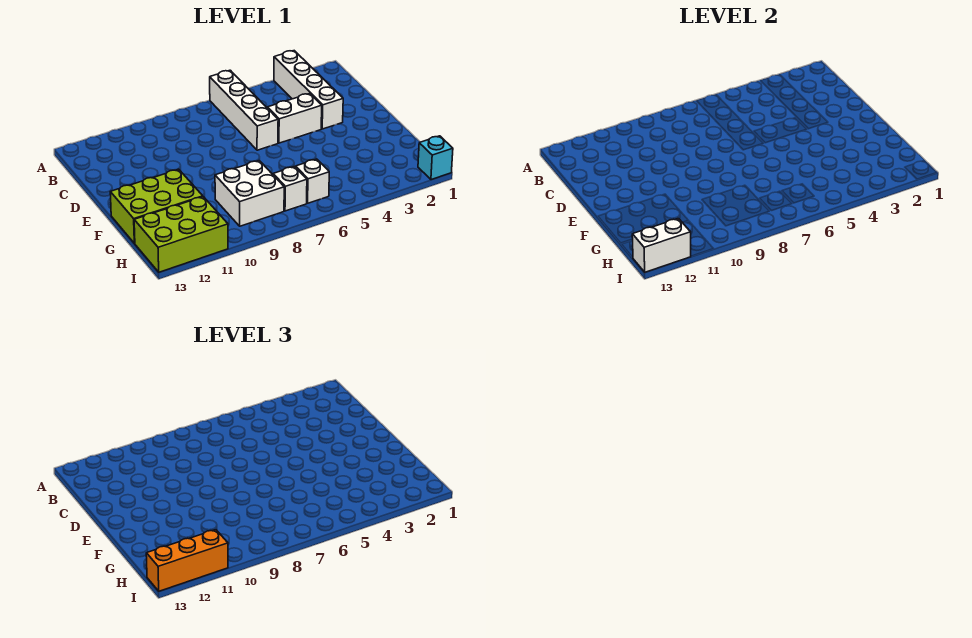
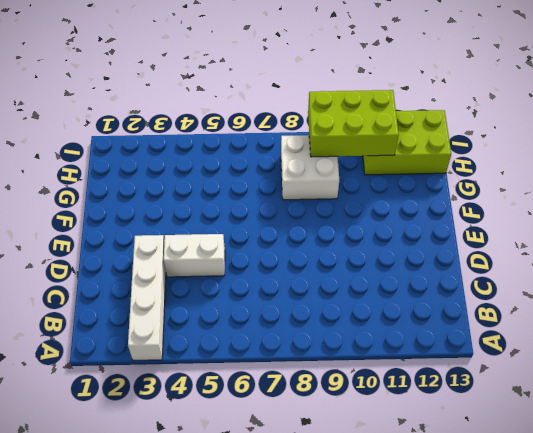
lime brick H9:I11 level 2 -> lime brick F11:G13 level 1
none -> white brick A6:D6 level 1
none -> white brick H6 level 1

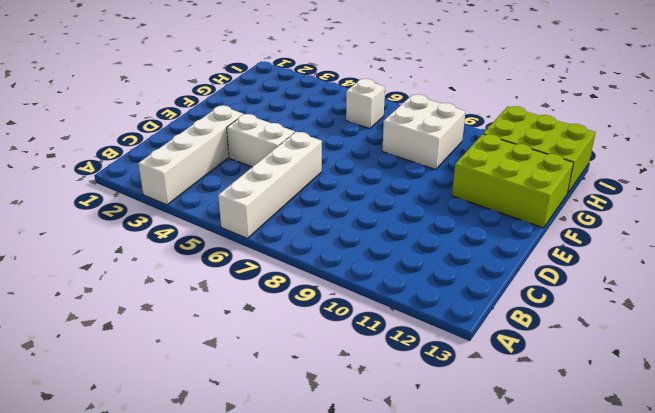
none -> white brick H7 level 1
none -> cyan brick I1 level 1

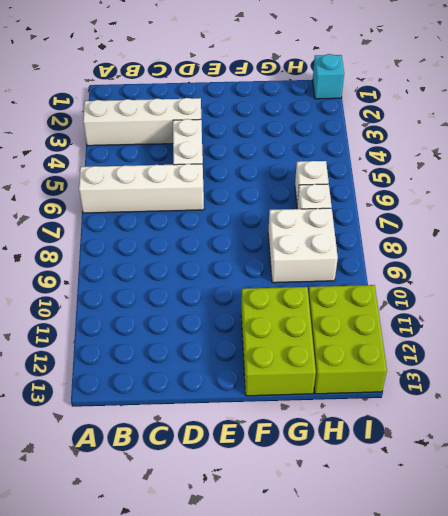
none -> white brick I12:I13 level 2
none -> orange brick I11:I13 level 3

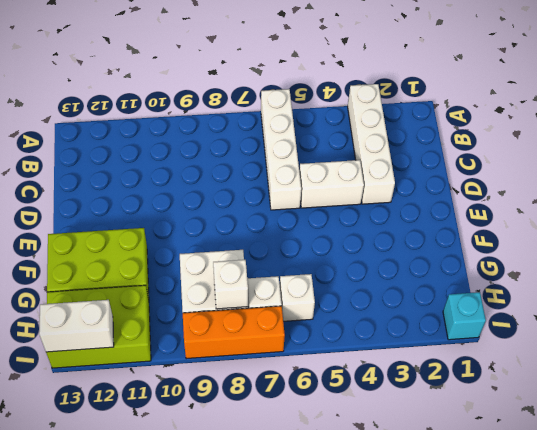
white brick H8 level 2 -> none
orange brick I7:I9 level 1 -> orange brick I11:I13 level 3

